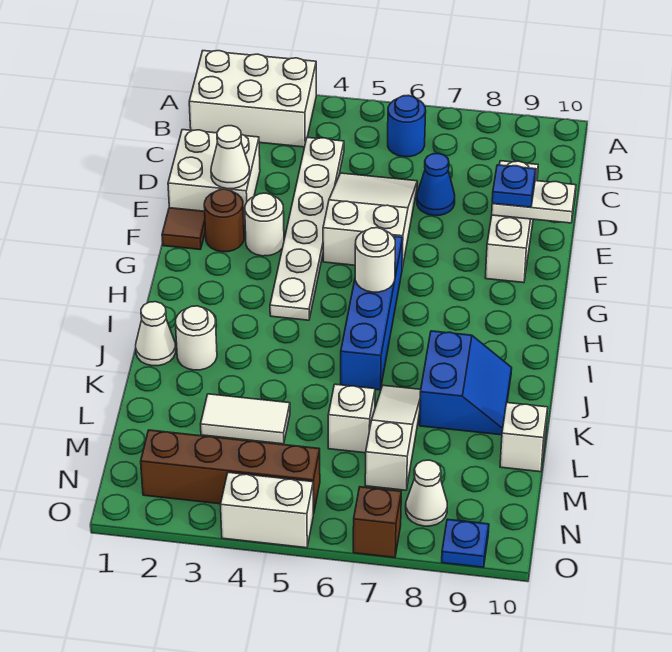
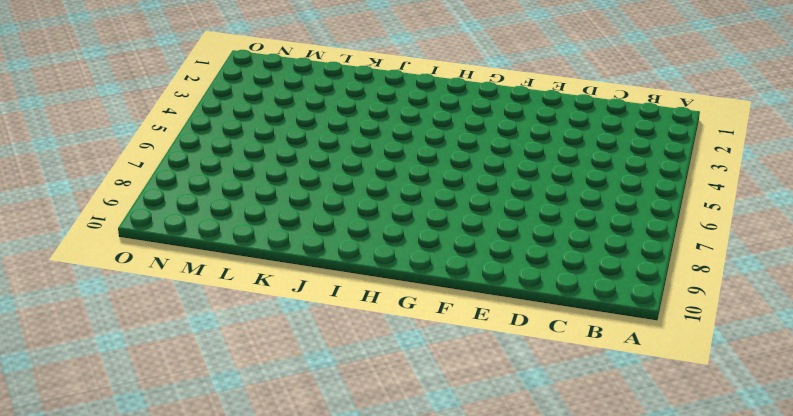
none -> white brick A1:B3 level 1
none -> blue round brick B6 level 1
none -> white plate C4:H4 level 1

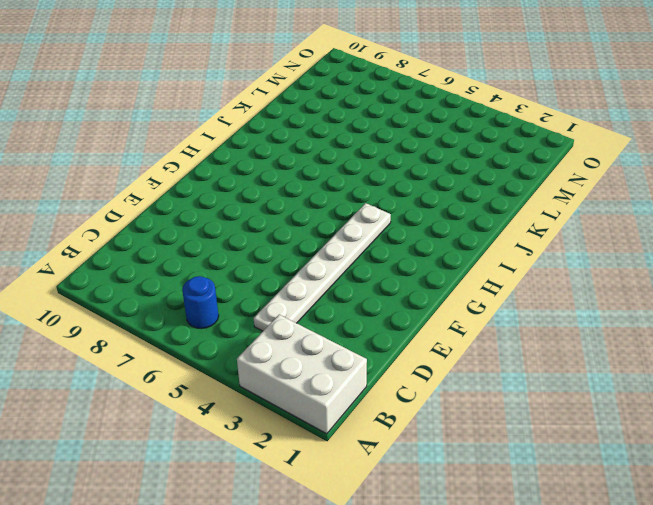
none -> white brick D1:E2 level 1
none -> white slope D5:F6 level 1 top F
none -> blue cone D7 level 1

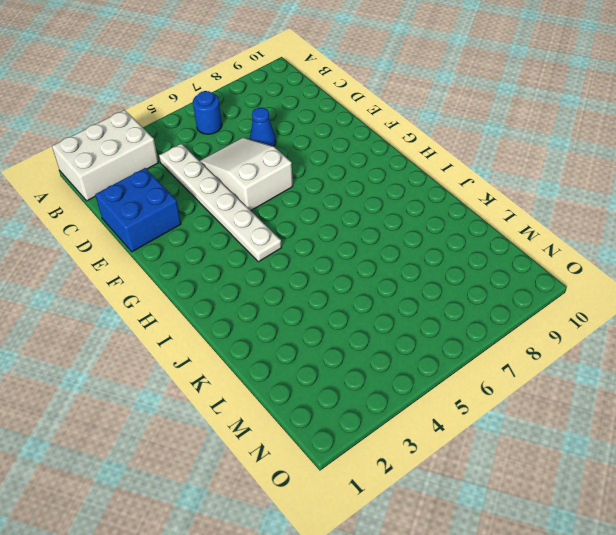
blue brick D1:E2 level 1 -> white brick D1:E2 level 1
none -> white brick D9:F9 level 1
none -> brown tile F1 level 1
none -> brown round brick F2 level 1

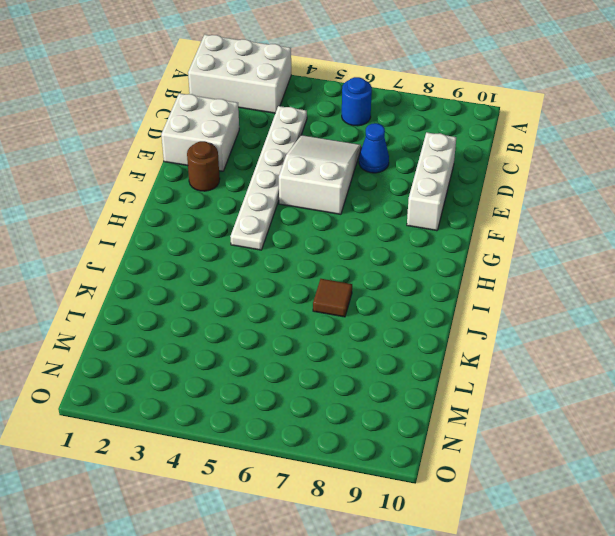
brown tile J7 level 1 -> brown tile F1 level 1
none -> white round brick F3 level 1
none -> blue brick G6:J6 level 1
none -> white cone J1 level 1

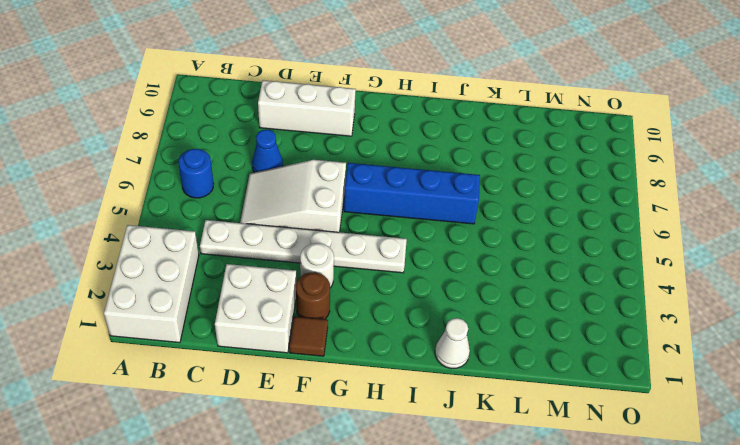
none -> white round brick J2 level 1
none -> blue slope J8:K9 level 1 top 8
none -> white slope K7:M7 level 1 top M

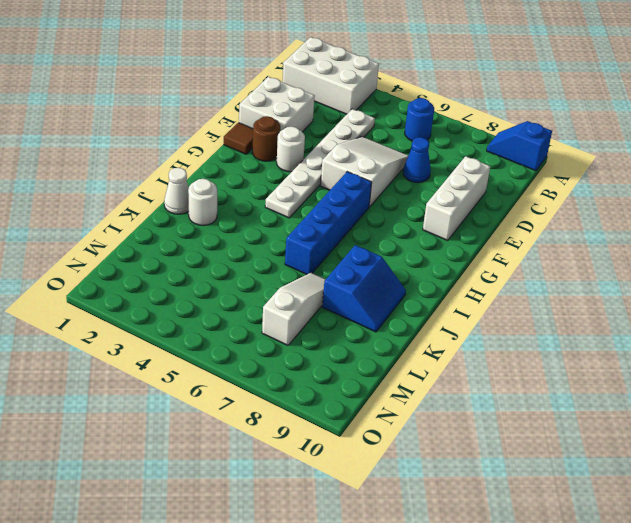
blue slope A9:A10 level 1 top 10 -> none
none -> white tile L3:L4 level 1
none -> white brick L6 level 1
none -> white brick L10 level 1

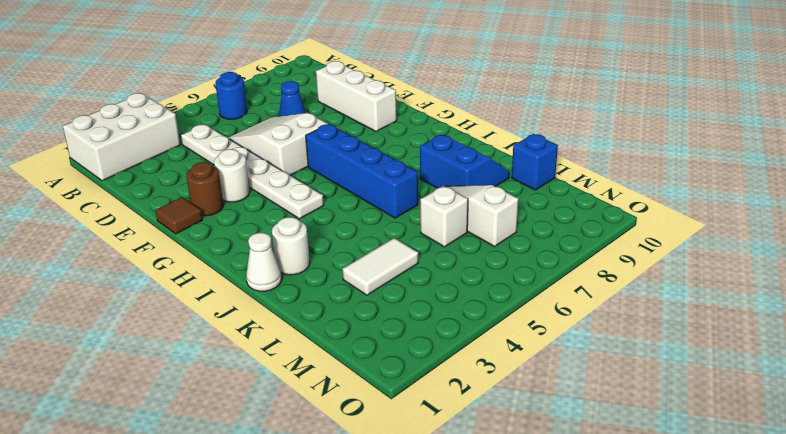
blue brick L10 level 1 -> white brick L10 level 1
none -> white brick D1:E2 level 1
none -> brown brick N2:N5 level 1
none -> white cone N8 level 1

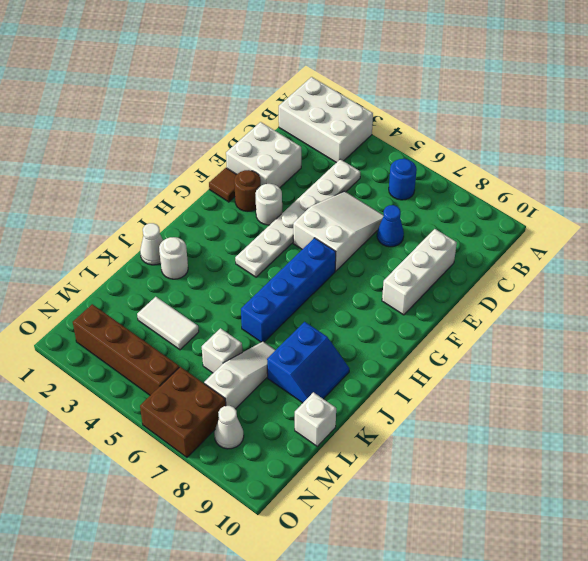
brown brick N6:O7 level 1 -> brown brick O7 level 1
none -> white brick O4:O5 level 1
none -> blue plate O9 level 1
none -> white cone E2 level 2

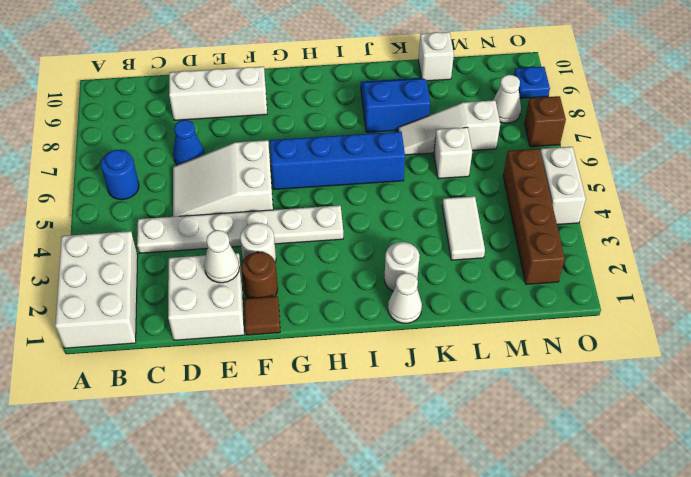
none -> white plate E9:E10 level 2
none -> white round brick H6 level 2
none -> blue plate E9 level 3

